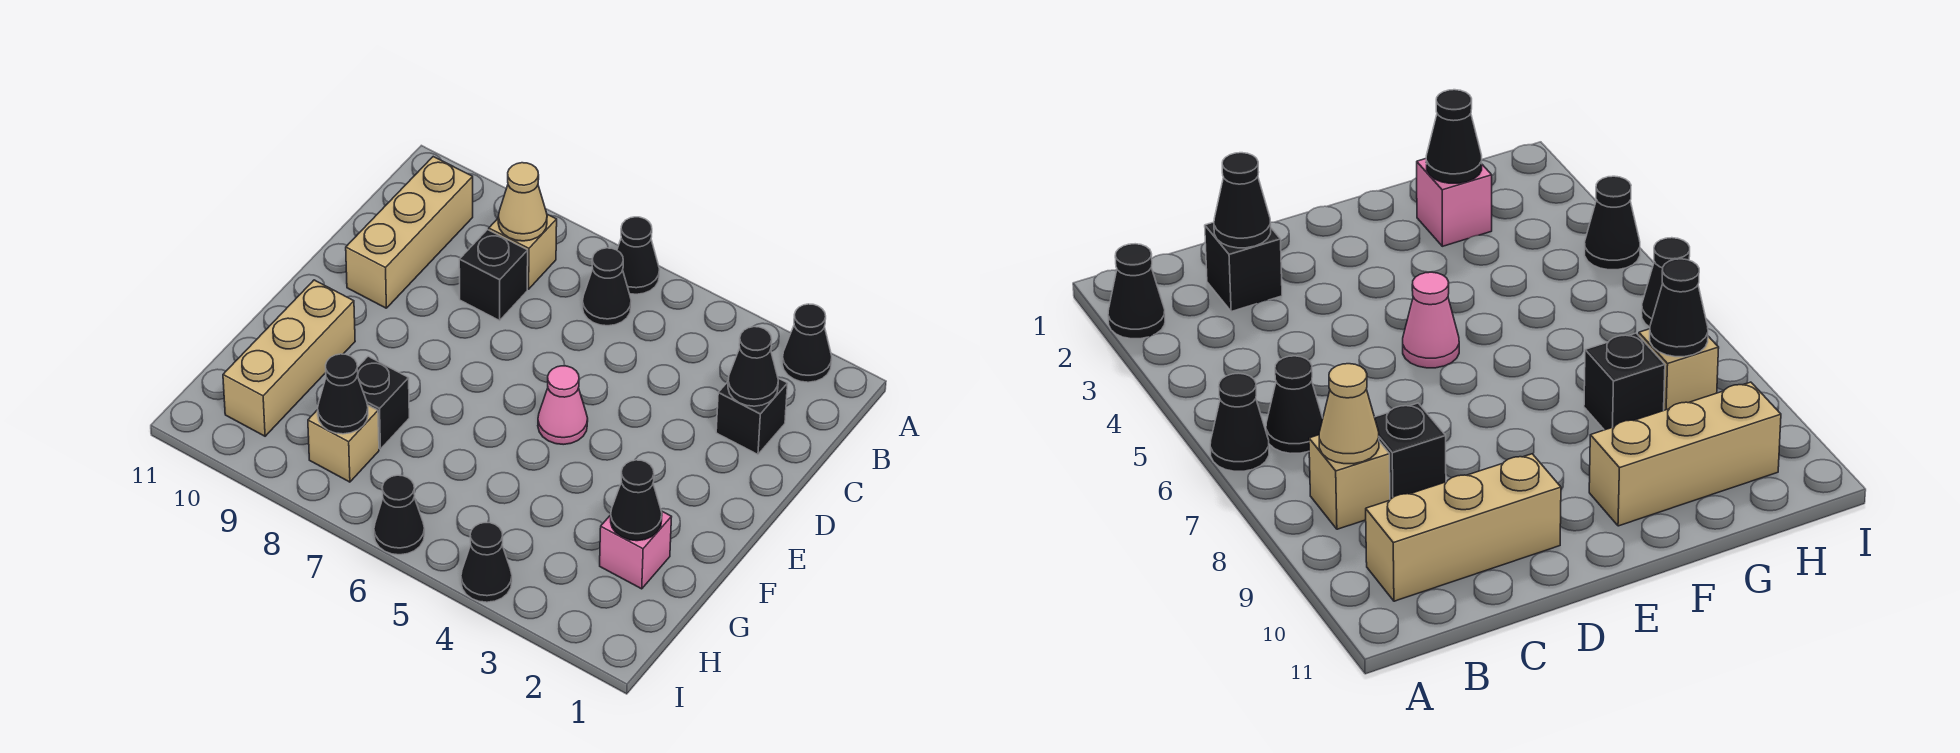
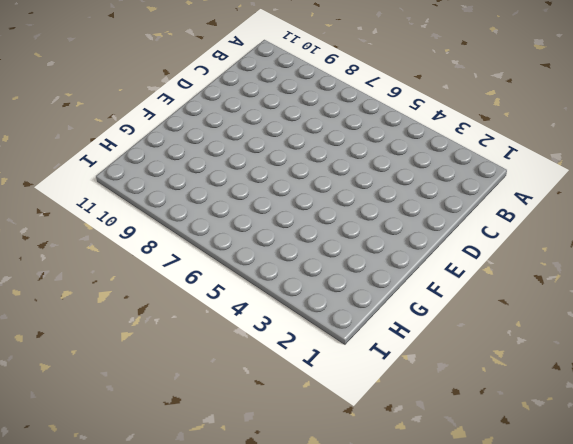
none -> black cone A2 level 1
none -> black cone A6 level 1
none -> black cone B6 level 1

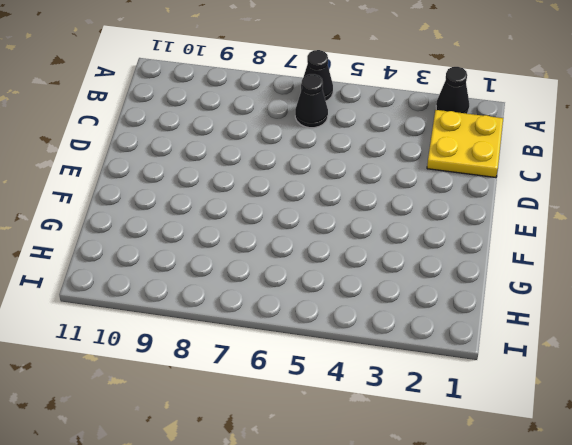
yellow plate B1:C2 level 1 -> black brick C2 level 1
none -> tan brick B8 level 1
none -> tan brick B10:D10 level 1
none -> black brick C8 level 1

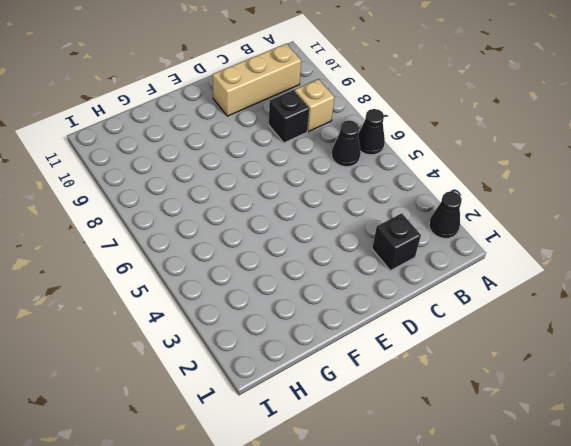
none -> pink cone E5 level 1
none -> tan brick F10:H10 level 1
none -> pink brick G2 level 1

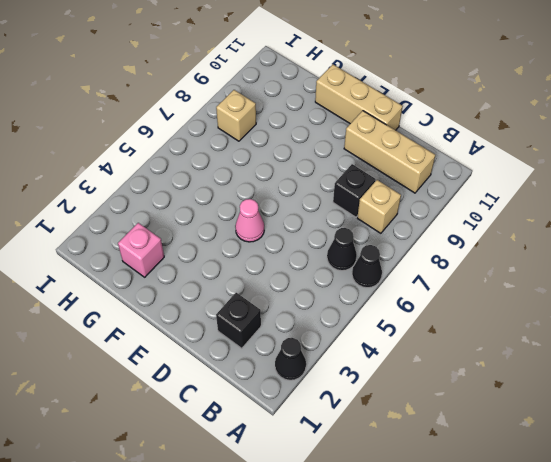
tan brick D11:F11 level 1 -> tan brick F10:H10 level 1
none -> black brick G8 level 1
none -> black cone I4 level 1
none -> black cone I6 level 1

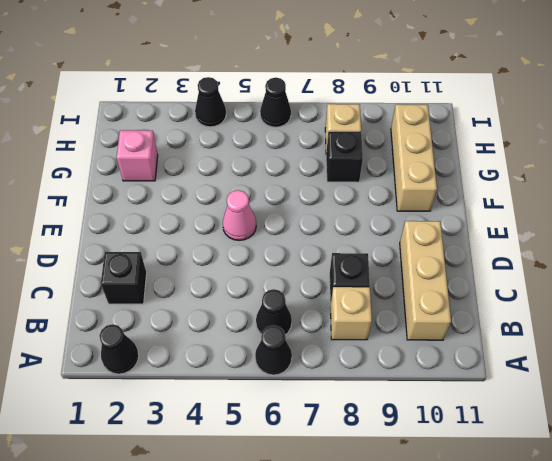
none -> tan cone B8 level 2
none -> black cone C2 level 2
none -> black cone G2 level 2

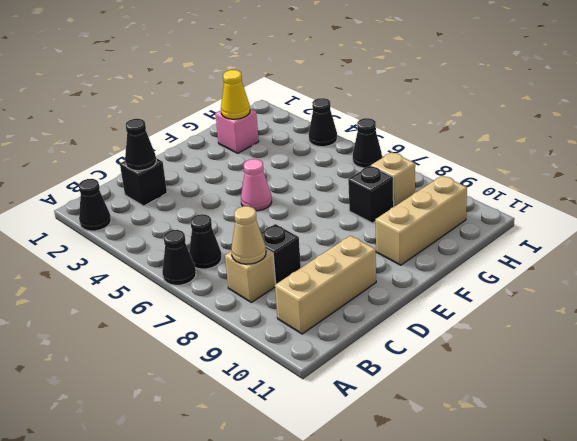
yellow cone G2 level 2 -> black cone G2 level 2
none -> black cone H8 level 2

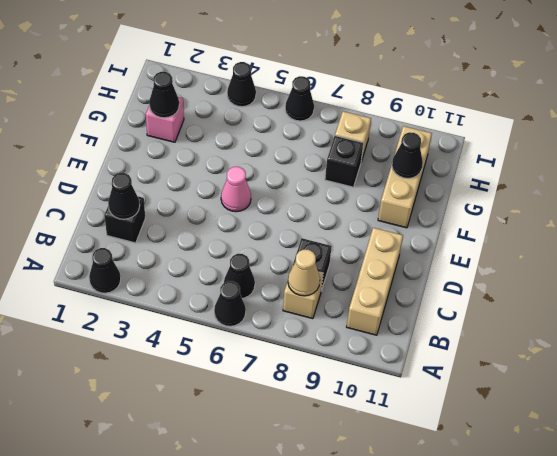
black cone G10 level 2 -> black cone H8 level 2

